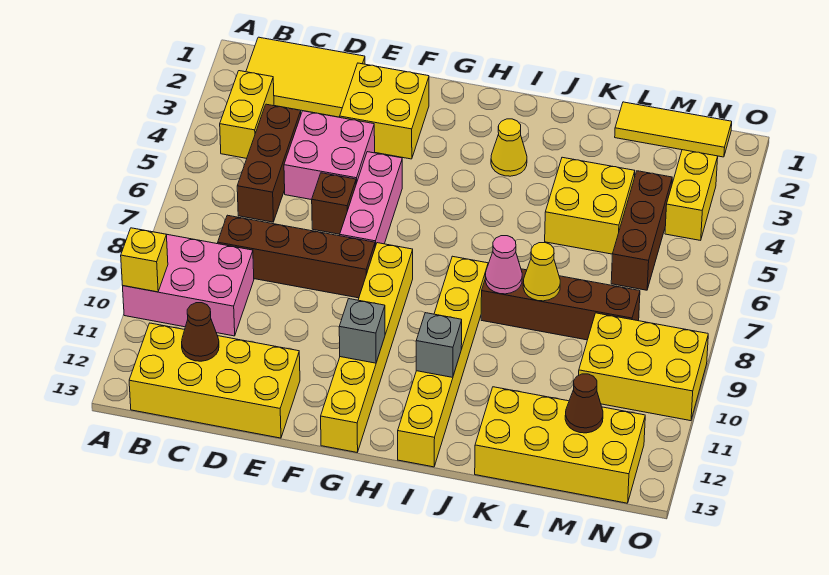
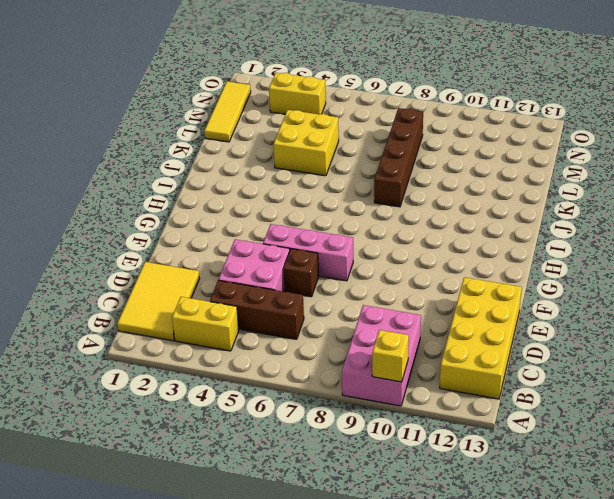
none -> brown brick C8:F8 level 1
none -> yellow brick E2:F3 level 1
none -> yellow brick G8:G13 level 1

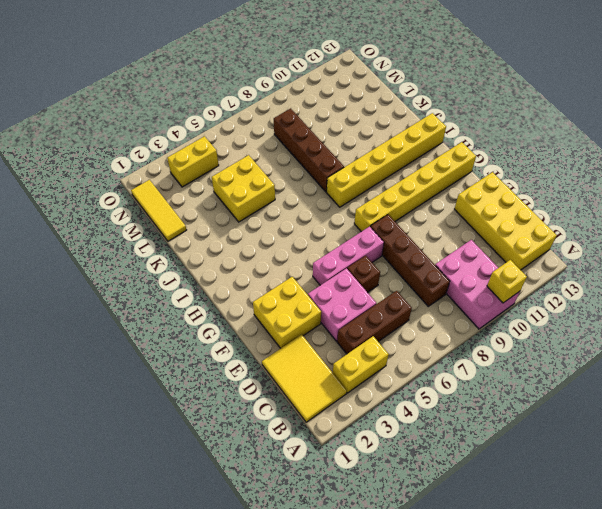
none -> yellow cone I3 level 1
none -> yellow brick K12:N13 level 1
none -> brown brick M4:M6 level 1

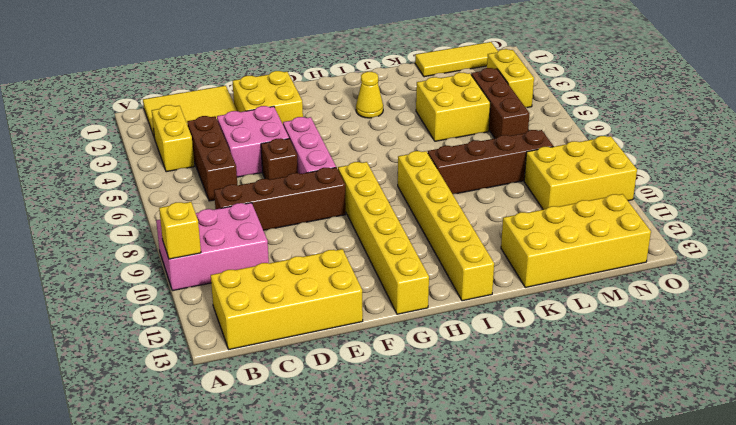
none -> brown cone C12 level 2
none -> grey brick G11 level 2
none -> grey brick I11 level 2

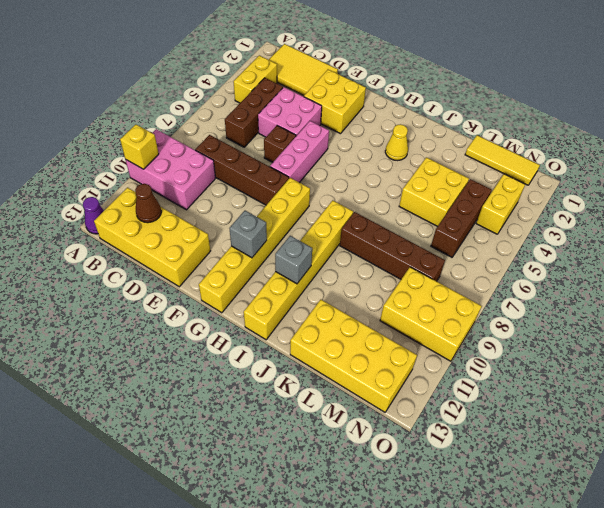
purple cone A13 level 1 -> none
none -> pink cone J8 level 2
none -> yellow cone K8 level 2
none -> brown cone M12 level 2

